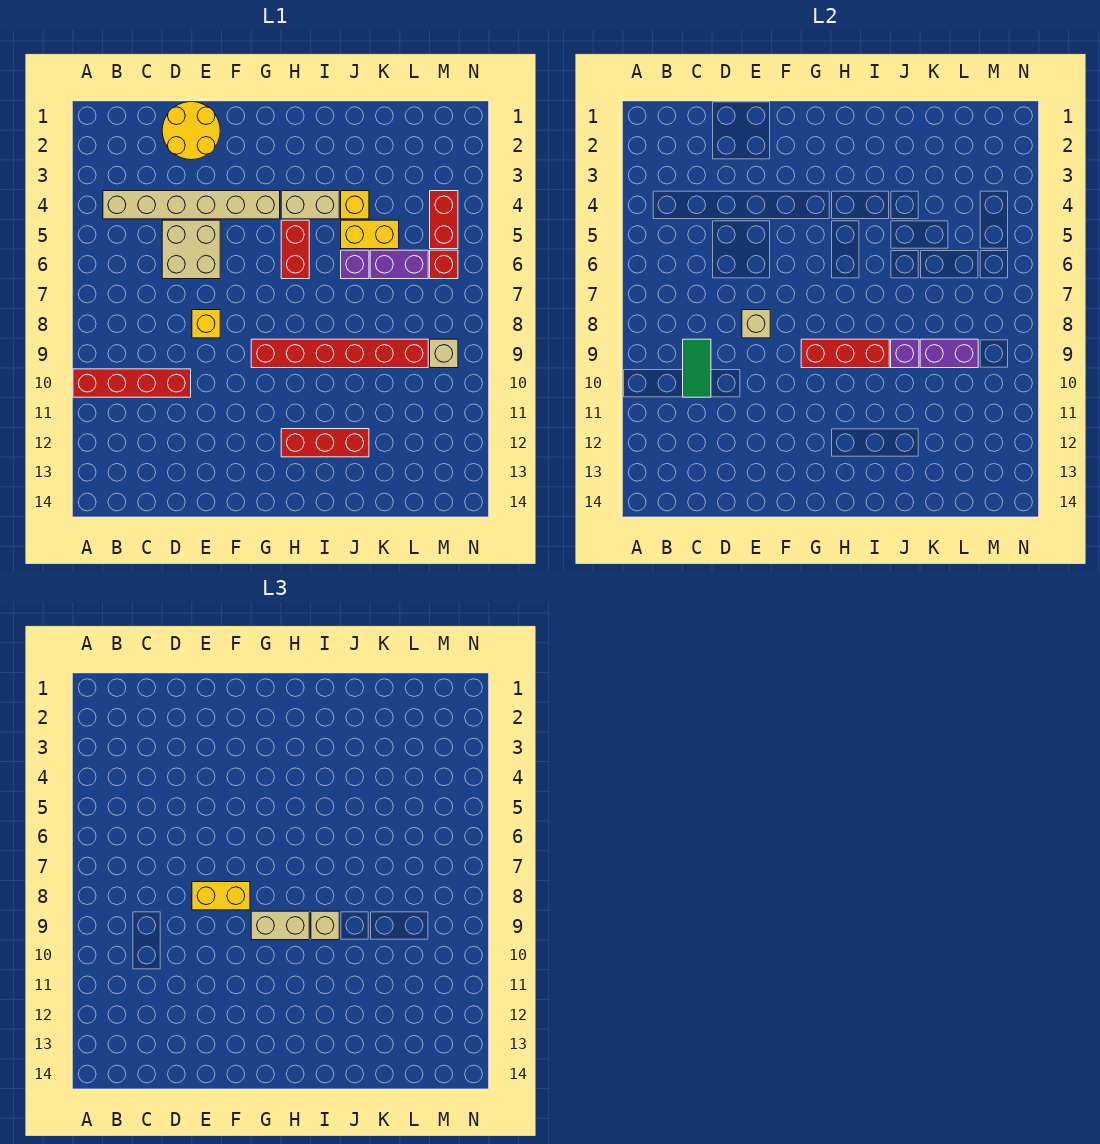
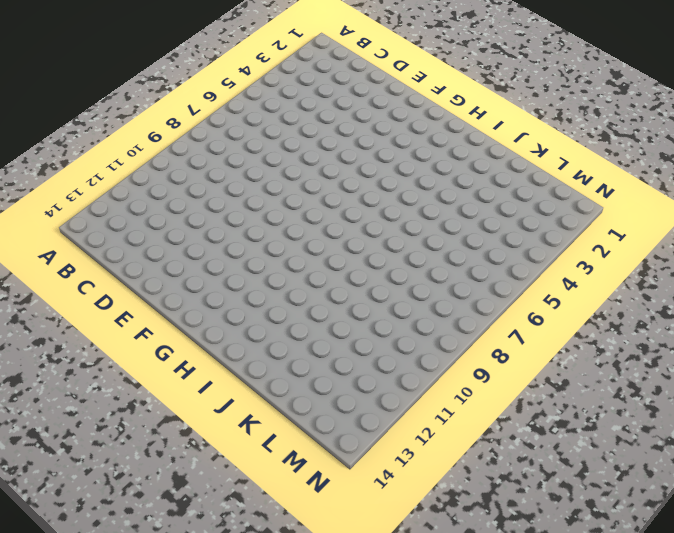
none -> red brick A10:D10 level 1
none -> tan brick B4:G4 level 1
none -> yellow round brick D1:E2 level 1

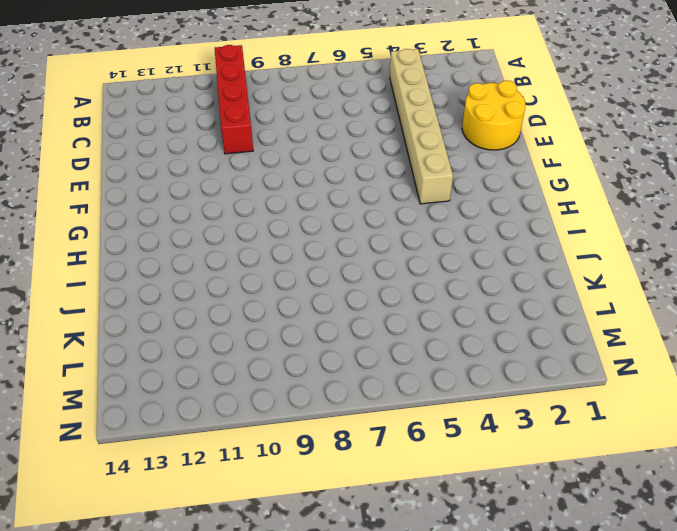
none -> tan brick D5:E6 level 1
none -> yellow brick E8 level 1
none -> red brick G9:L9 level 1

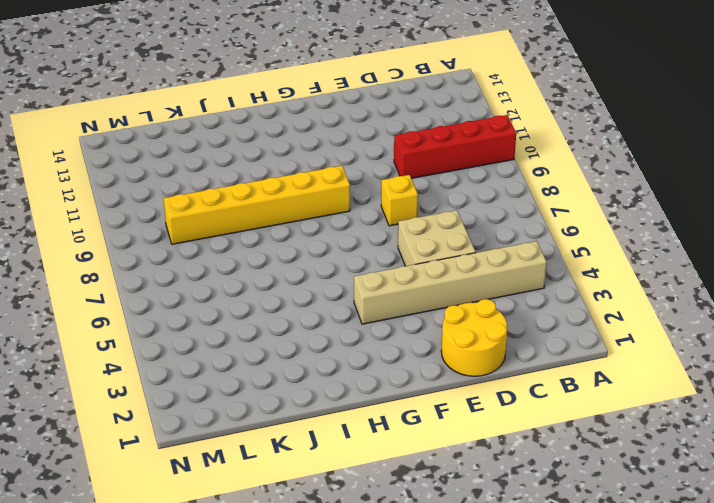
yellow brick G9:L9 level 1 -> red brick G9:L9 level 1
none -> tan brick H4:I4 level 1
none -> red brick H5:H6 level 1
none -> red brick H12:J12 level 1

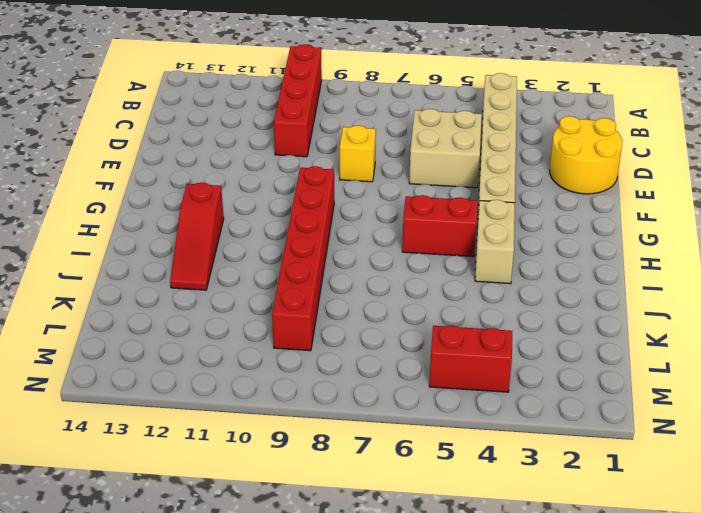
red slope H12:J12 level 1 top H -> red brick H12:J12 level 1
none -> yellow brick J4 level 1
none -> yellow brick J5:K5 level 1
none -> purple brick J6 level 1

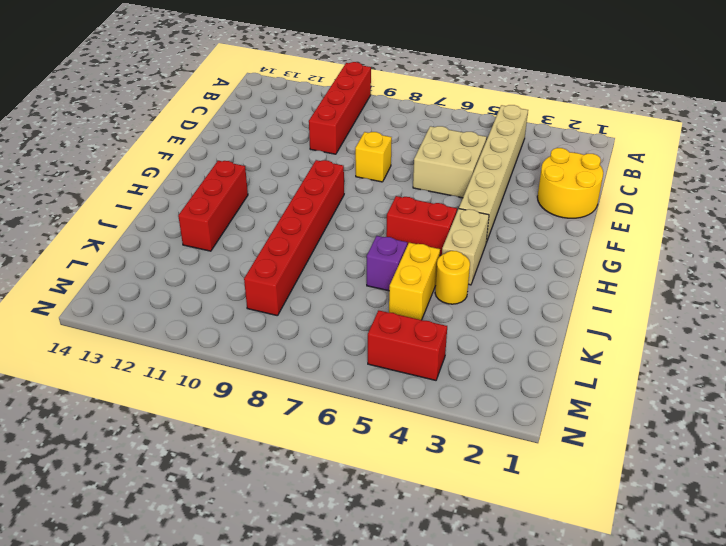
yellow round brick J4 level 1 -> yellow brick J4 level 1
none -> purple brick K6:L6 level 1
none -> red brick M6 level 1
none -> tan brick M9 level 1

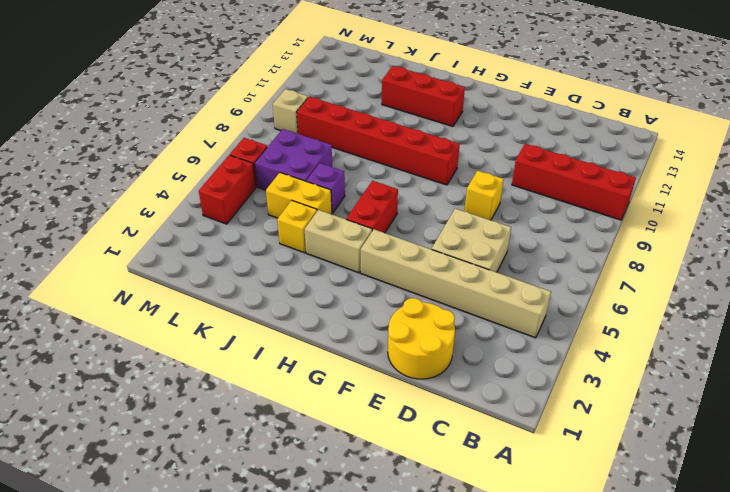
purple brick K6:L7 level 1 -> purple brick K6:L6 level 1
none -> green tile C9:C10 level 2
none -> tan brick E8 level 2
none -> red brick G9:I9 level 2

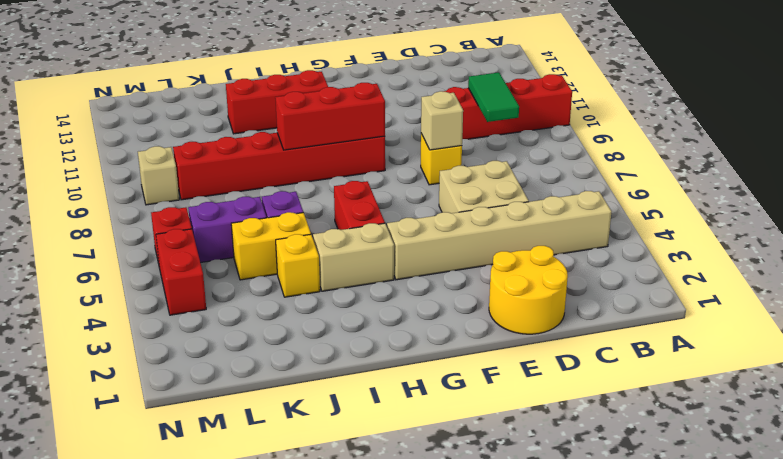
none -> purple brick J9 level 2
none -> purple brick K9:L9 level 2
none -> yellow brick E8:F8 level 3

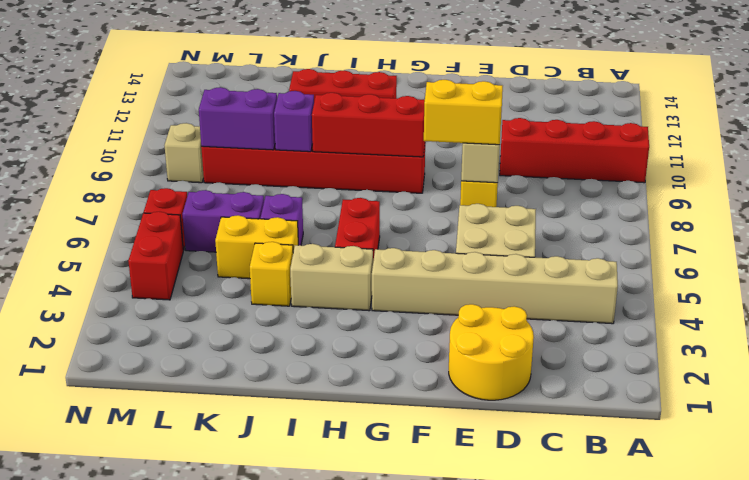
none -> green tile C9:C10 level 2
none -> tan brick G9:H9 level 3
none -> tan brick I9 level 3

